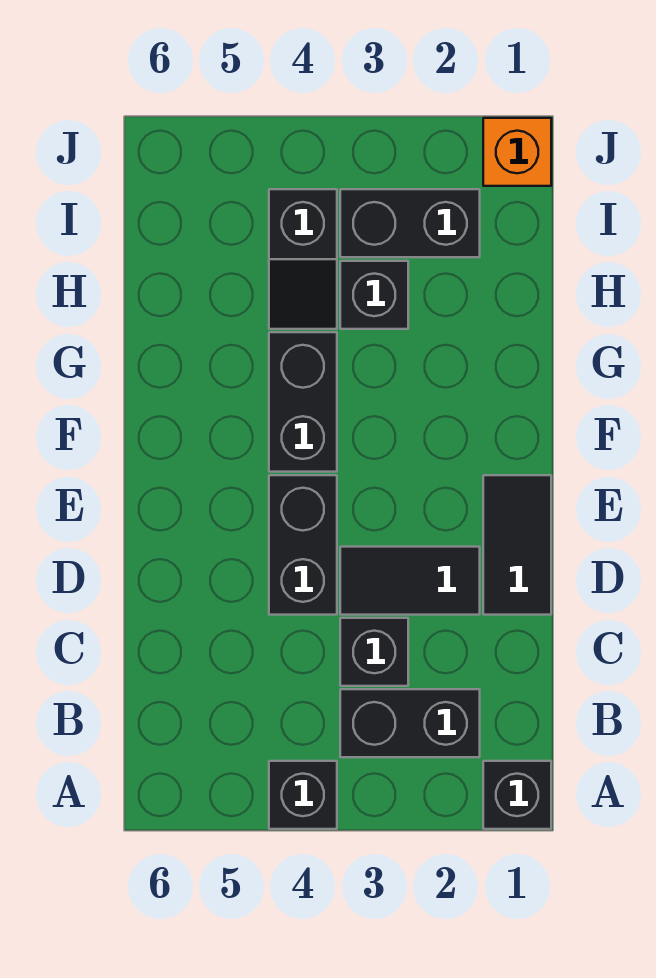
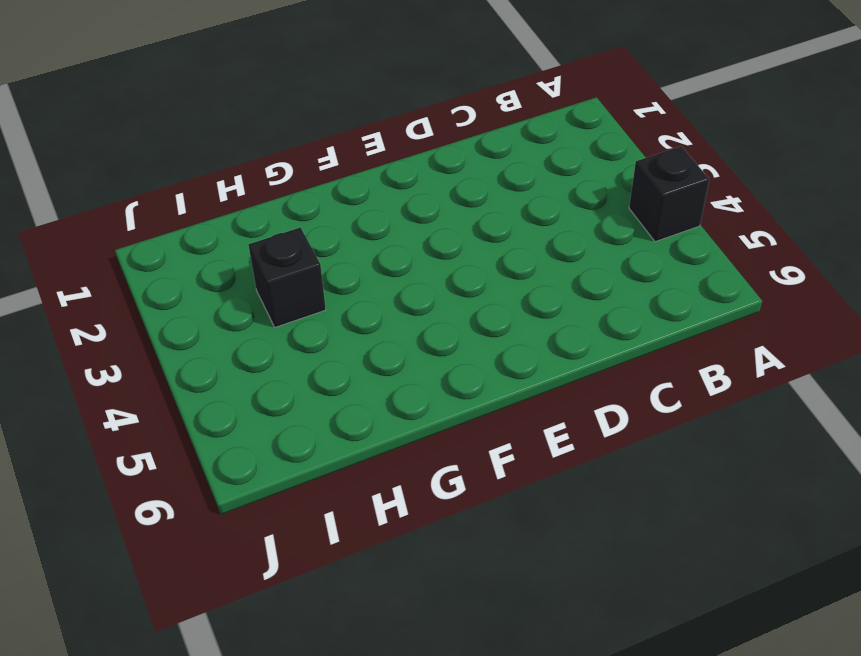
none -> black brick A1 level 1
none -> black brick B2:B3 level 1
none -> black brick C3 level 1

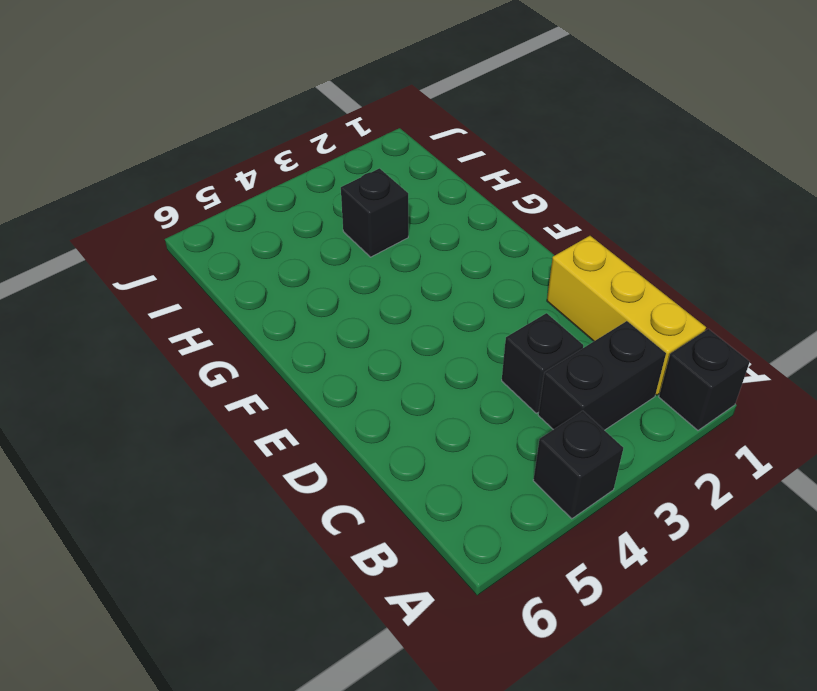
yellow brick B1:D1 level 1 -> black tile D1:E1 level 1
none -> black tile D2:D3 level 1
none -> black brick D4:E4 level 1
none -> black brick F4:G4 level 1

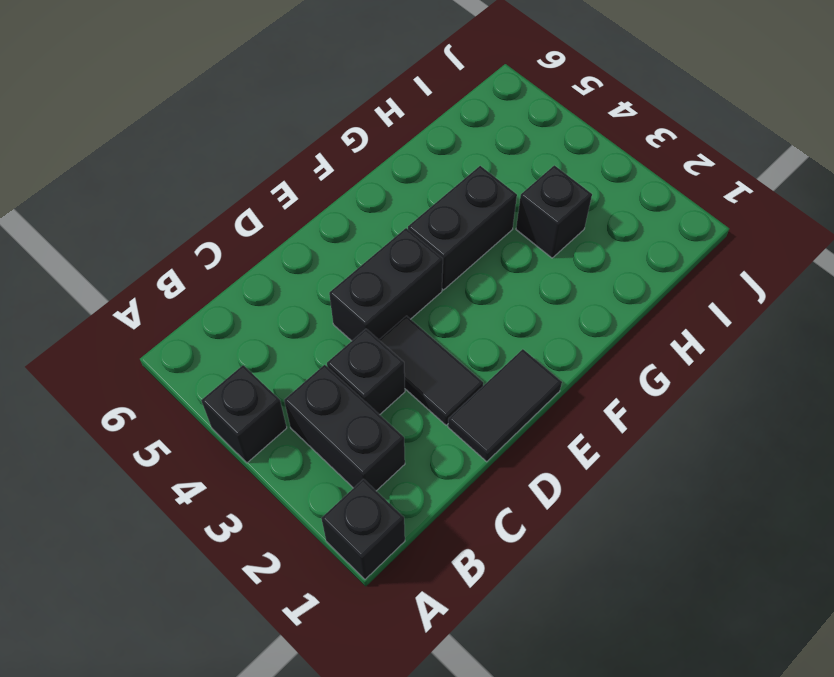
none -> black slope H4:I4 level 1 top I
none -> black brick I2:I3 level 1
none -> orange brick J1 level 1

